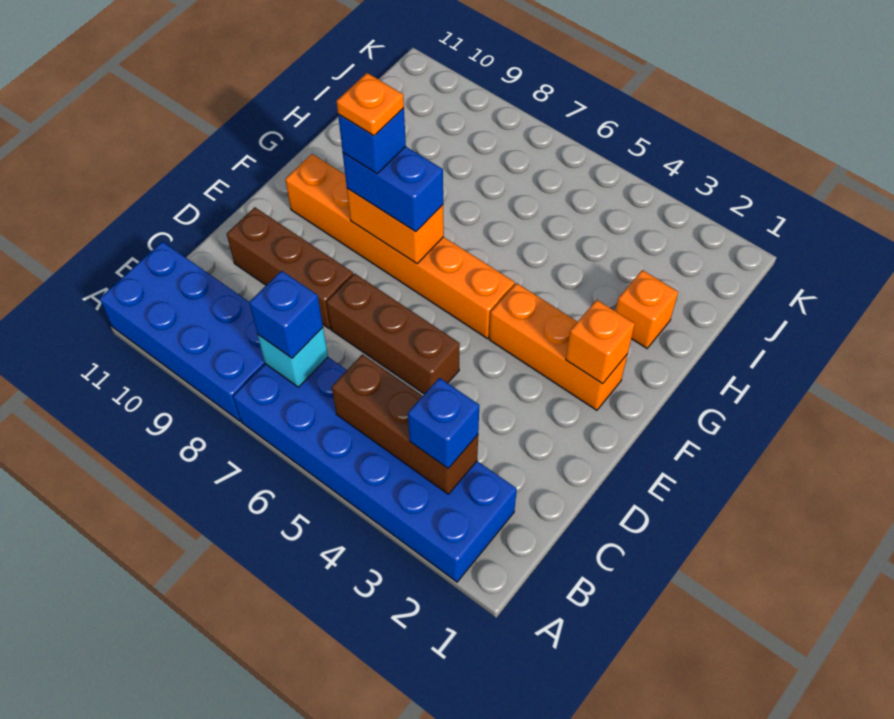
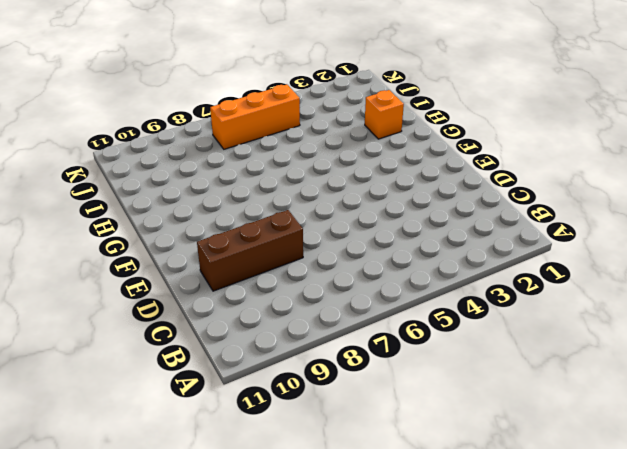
orange brick J5:J7 level 1 -> orange brick F2:F4 level 1
none -> blue brick A2:B7 level 1
none -> blue brick A8:B11 level 1
none -> brown brick D5:D7 level 1

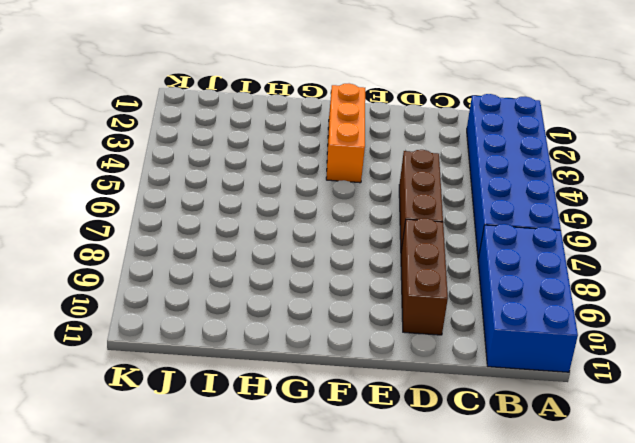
none -> orange brick F5:F10 level 1
none -> orange brick H2 level 1
none -> brown brick B3:B5 level 2

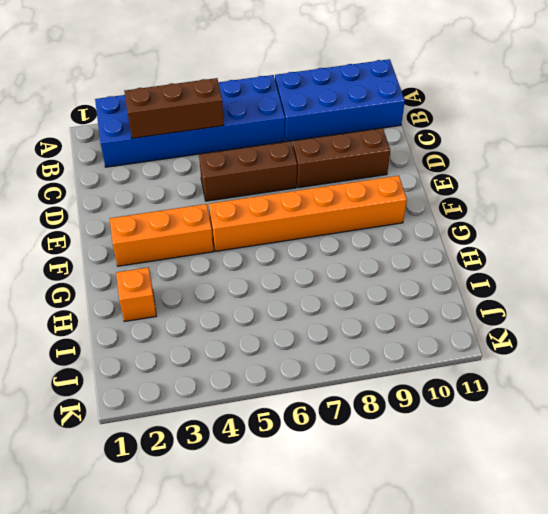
none -> cyan brick B7 level 2
none -> orange brick F2 level 2
none -> orange brick F7:F8 level 2

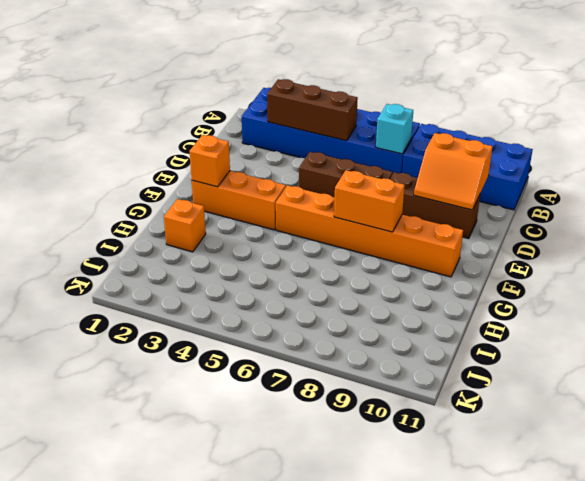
orange slope C9:D10 level 2 top C -> none
none -> blue brick B3 level 3
none -> blue brick B7 level 3
none -> blue brick F7:F8 level 3

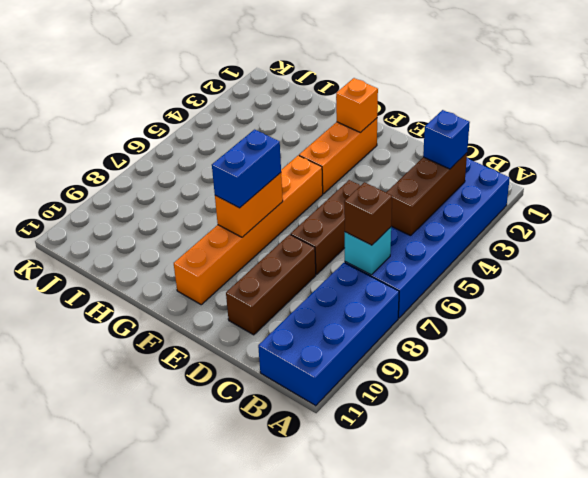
brown brick B7 level 3 -> blue brick B7 level 3
none -> orange brick H2 level 1
none -> blue brick F8 level 4
none -> orange plate F8 level 5

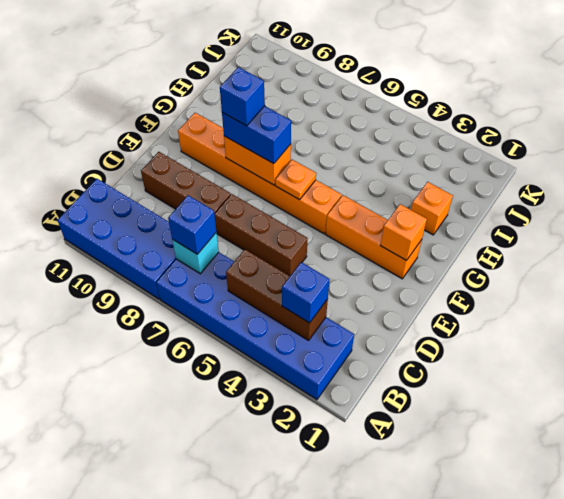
orange plate F6 level 2 -> orange plate F8 level 5

